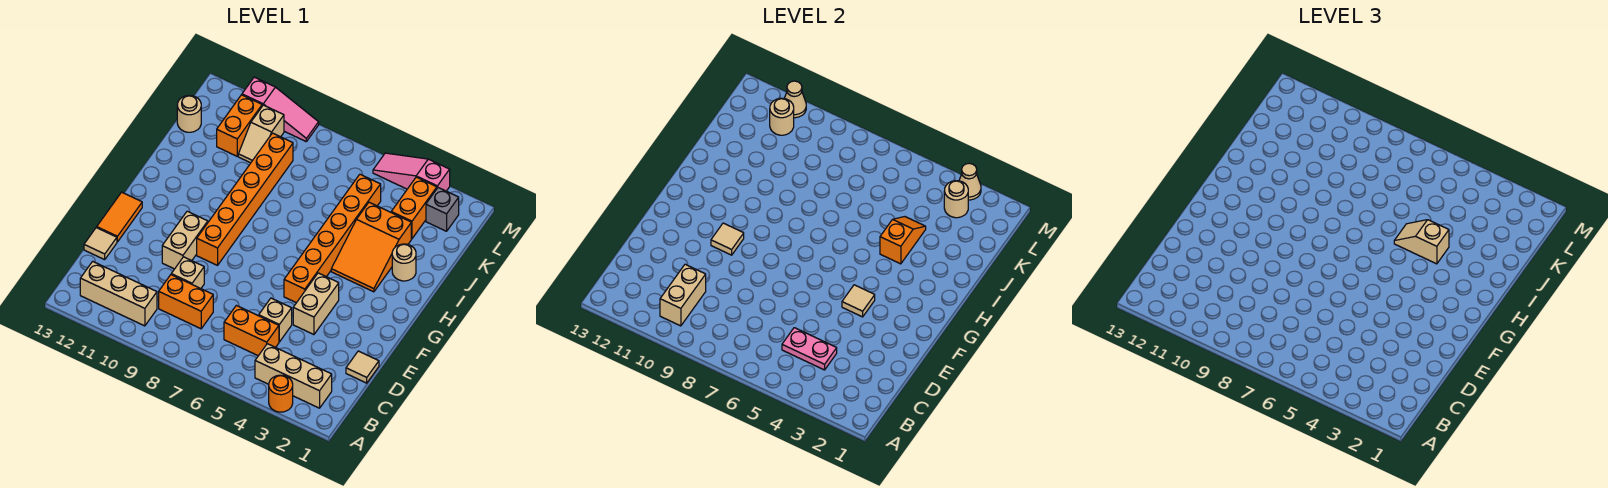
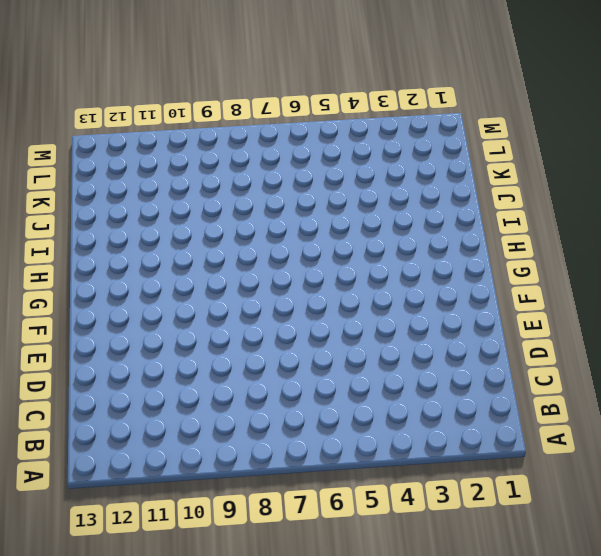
none -> orange round brick A3 level 1
none -> tan brick B2:B4 level 1
none -> tan brick B10:B12 level 1
none -> orange brick C5:C6 level 1

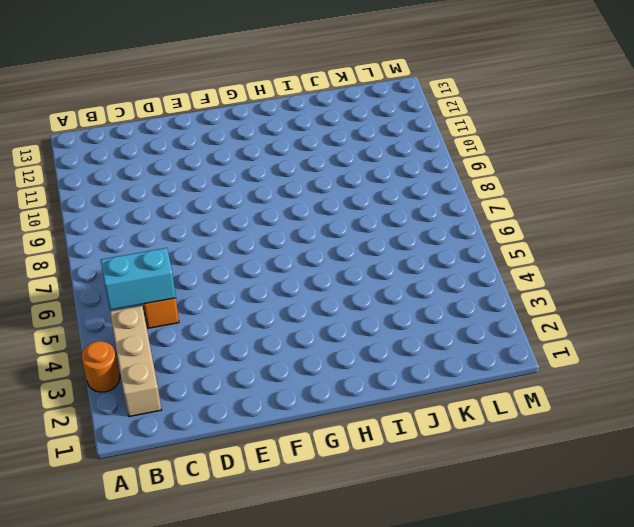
cyan brick B5:C5 level 2 -> pink plate C4:C5 level 2
none -> tan brick B10:B12 level 1
none -> orange brick C8:C9 level 1
none -> tan tile D1 level 1
none -> tan brick D5 level 1

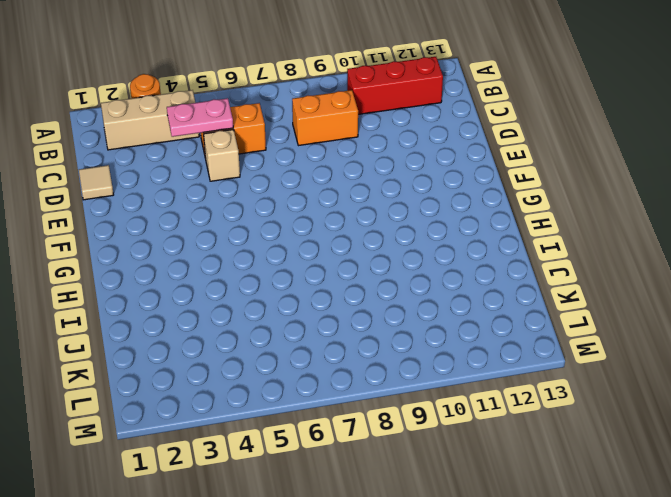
red brick B10:B12 level 1 -> tan brick B10:B12 level 1
none -> tan brick D9 level 1
none -> tan tile D13 level 1
none -> tan brick E4:F4 level 1
none -> tan brick E10:F10 level 1

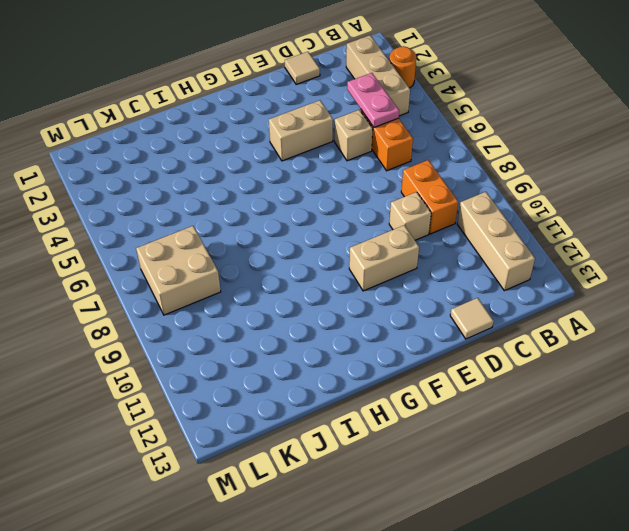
tan brick K7:L8 level 1 -> none
none -> orange tile E13:F13 level 1
none -> orange brick F5:K5 level 1
none -> orange brick F9:K9 level 1
none -> orange slope H3:J4 level 1 top J

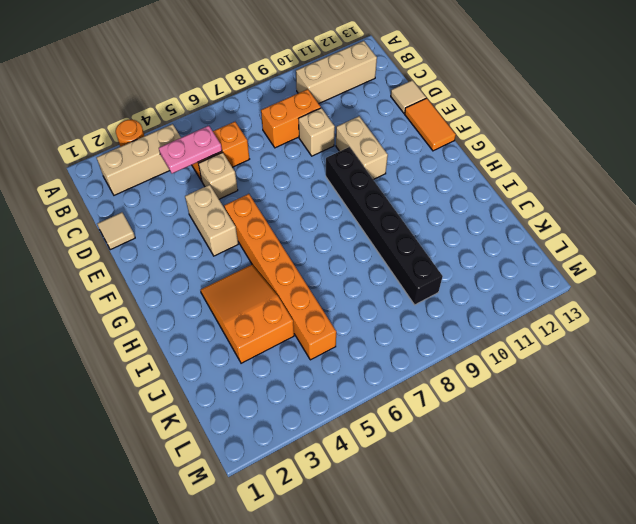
black brick F9:K9 level 1 -> orange brick F9:K9 level 1
none -> tan round brick I2 level 1
none -> orange brick K3:L3 level 1
none -> tan slope K10:L10 level 1 top L
none -> orange brick K11:L11 level 1

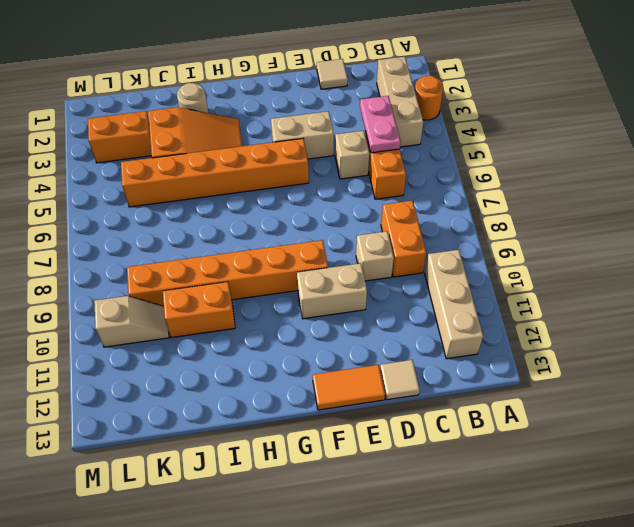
orange brick I10:J10 level 1 -> orange brick K11:L11 level 1
none -> tan round brick K13 level 1
none -> grey brick L2 level 1
none -> pink slope M3:M5 level 1 top 3
none -> pink slope M9:M11 level 1 top 11

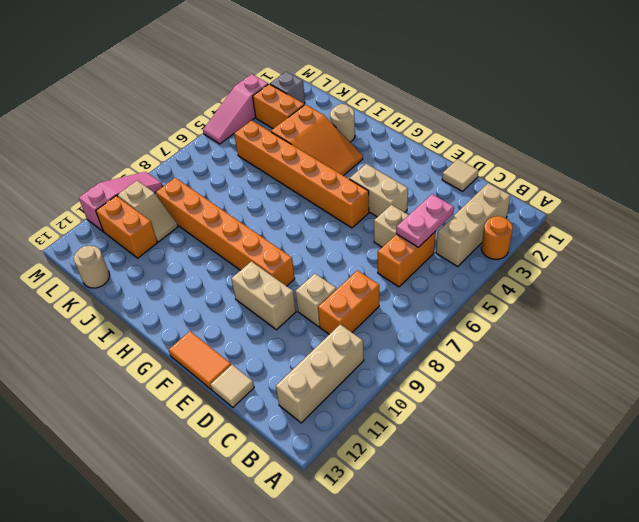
none -> tan brick B10:C10 level 2
none -> tan tile F4 level 2
none -> tan tile F10 level 2
none -> orange slope I4:J4 level 2 top I

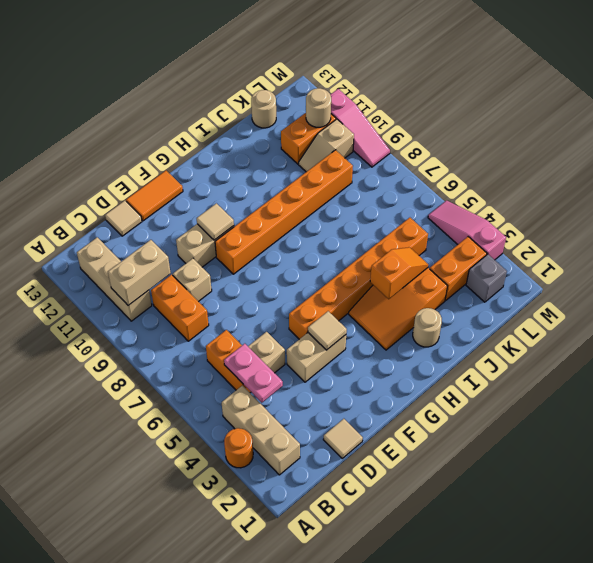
none -> tan round brick L3 level 2
none -> tan cone M3 level 2
none -> tan cone M11 level 2
none -> tan slope I4:I5 level 3 top 4

